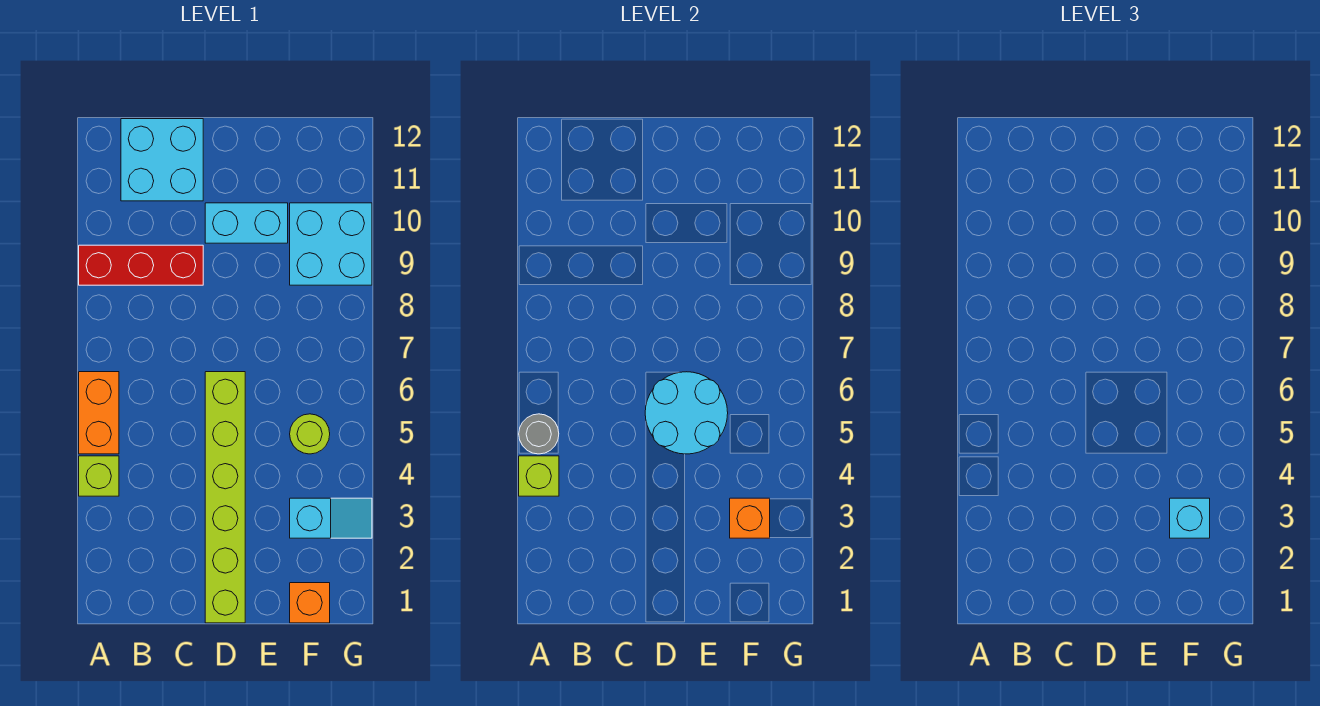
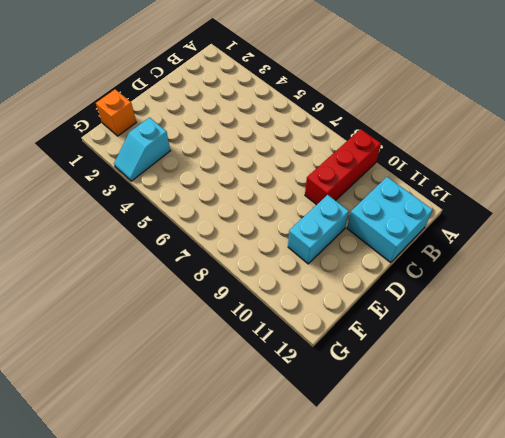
none -> lime brick A4 level 1
none -> orange brick A5:A6 level 1
none -> lime brick D1:D6 level 1

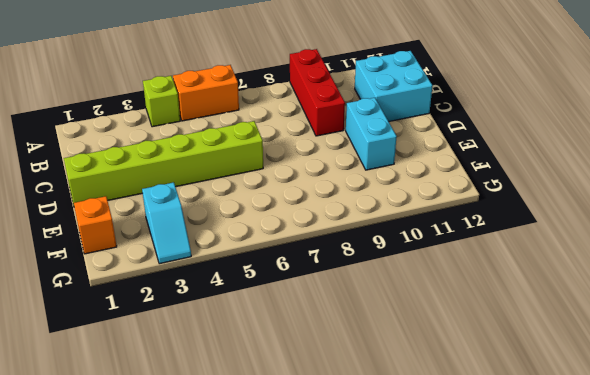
none -> lime round brick F5 level 1
none -> cyan brick F9:G10 level 1
none -> lime brick A4 level 2

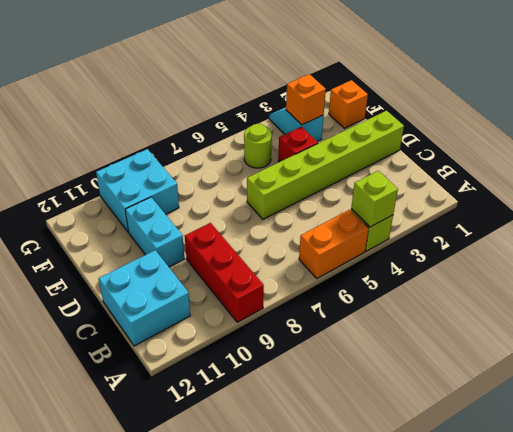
red brick E4 level 1 -> none
none -> grey round brick A5 level 2
none -> cyan round brick D5:E6 level 2
none -> cyan brick F3 level 3

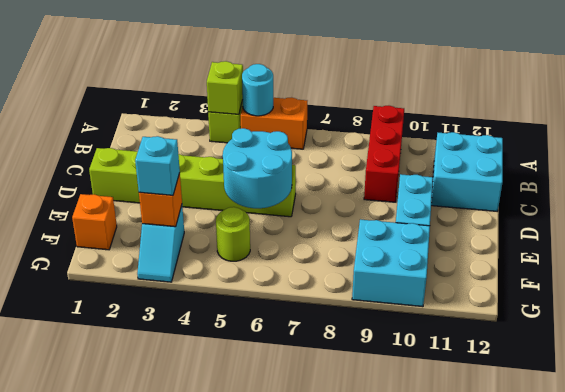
cyan round brick A5 level 2 -> grey round brick A5 level 2

